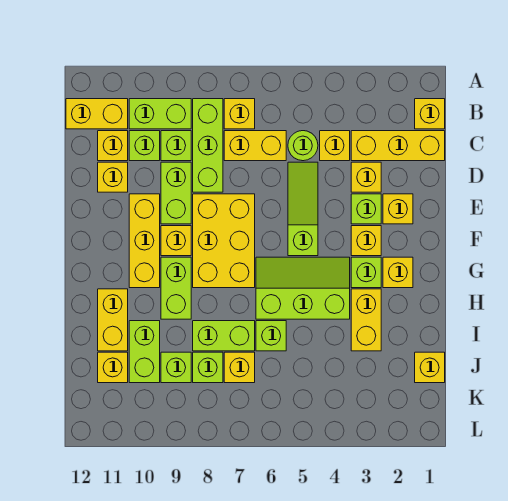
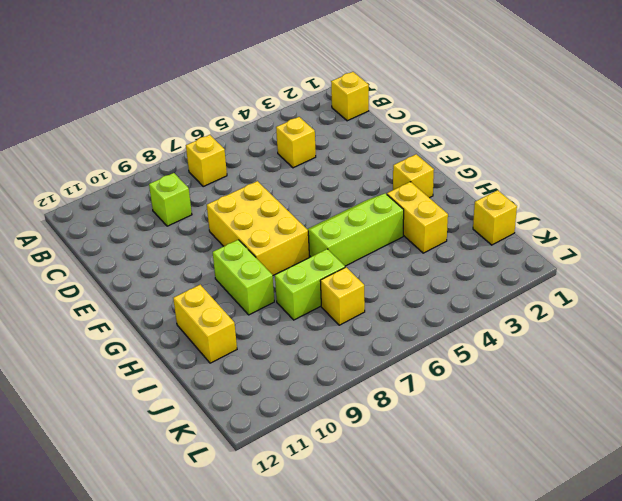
none -> lime brick B8:D8 level 1
none -> lime brick B9:B10 level 1
none -> yellow brick B11:B12 level 1
none -> yellow brick C1:C3 level 1

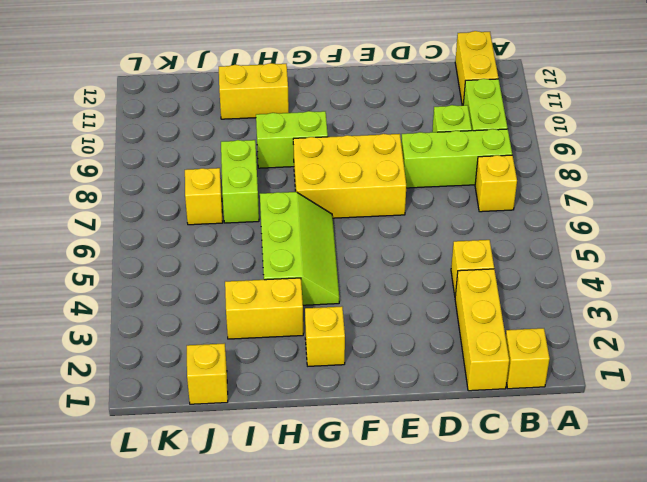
none -> lime round brick C5 level 1
none -> yellow brick C6:C7 level 1
none -> lime brick C10 level 1
none -> yellow brick C11 level 1

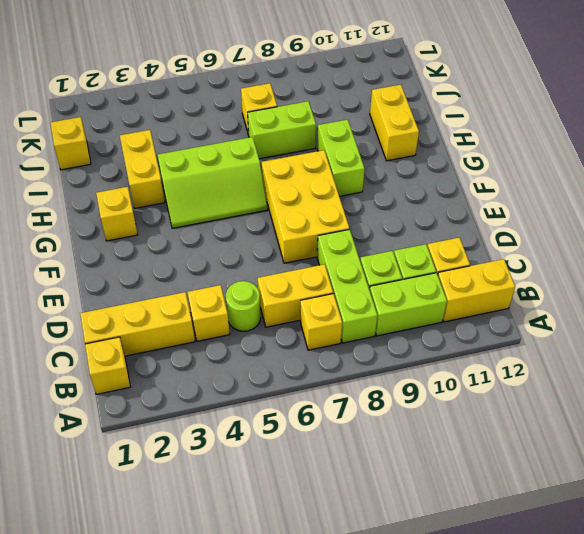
none -> yellow brick D3 level 1
none -> lime slope D5:F5 level 1 top F
none -> lime brick D9:E9 level 1
none -> yellow brick D11 level 1

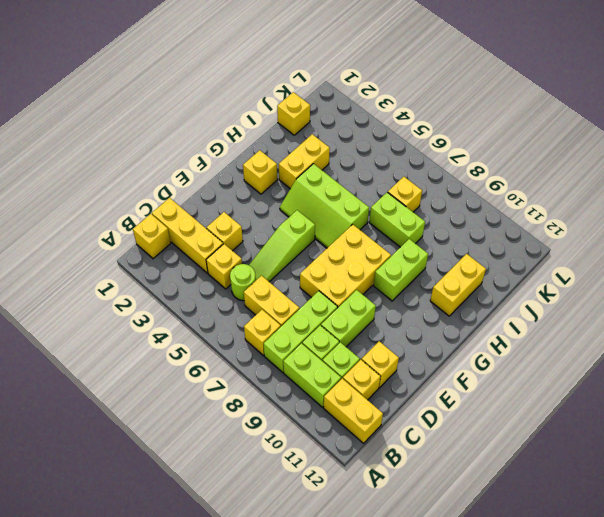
none -> yellow brick E2 level 1
none -> lime brick E3 level 1
none -> yellow brick E10:G10 level 1
none -> yellow brick F3 level 1

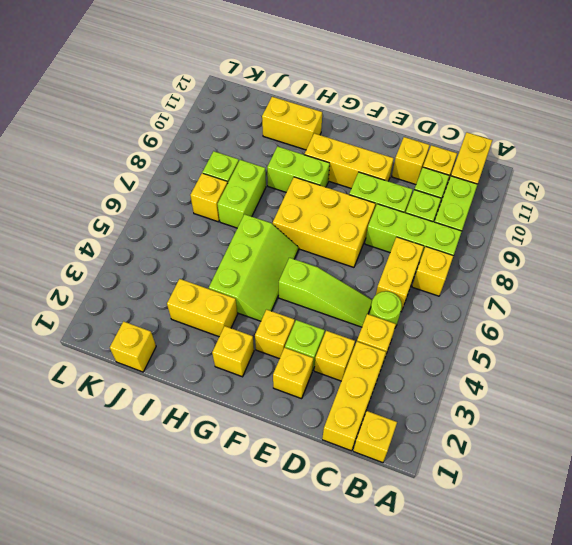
none -> yellow brick F9 level 1
none -> lime brick G3 level 1
none -> lime brick I6 level 1
none -> lime brick I10:J10 level 1

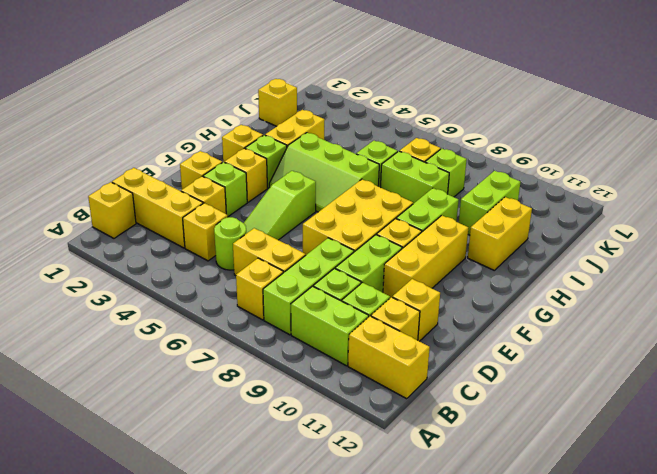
none -> lime brick J9 level 1
none -> yellow brick J11 level 1

